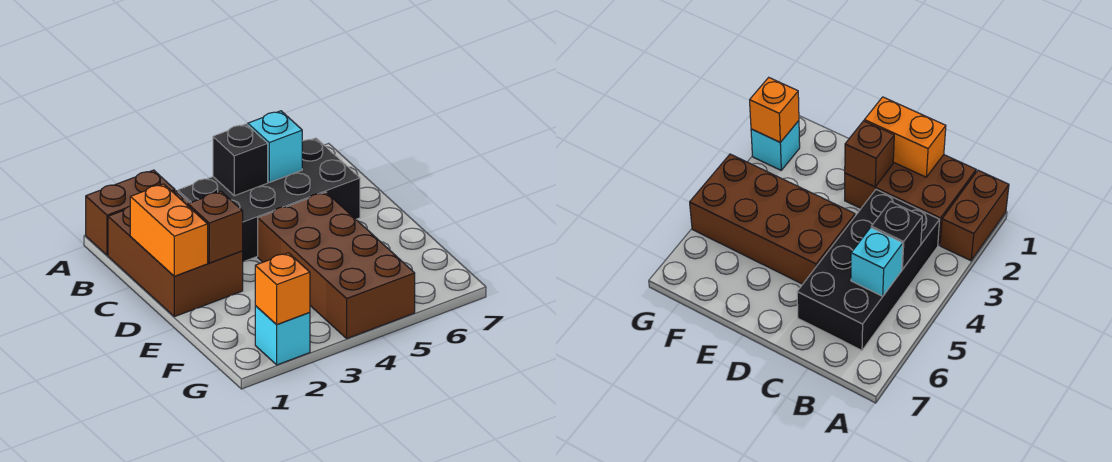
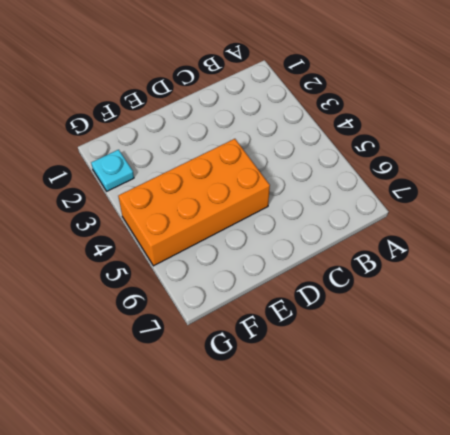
orange brick D4:G5 level 1 -> brown brick D4:G5 level 1
cyan plate G2 level 1 -> cyan brick G2 level 1
none -> brown brick A1:A2 level 1
none -> brown brick B1:D2 level 1

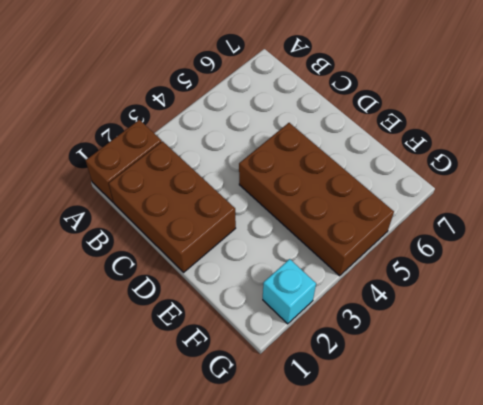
none -> black brick B3:C6 level 1
none -> black brick B4 level 2

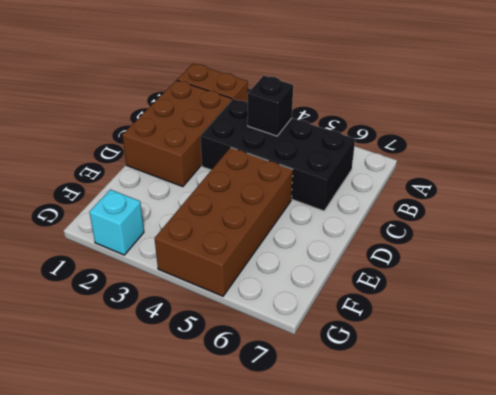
none -> cyan brick B5 level 2
none -> orange brick C1:D1 level 2

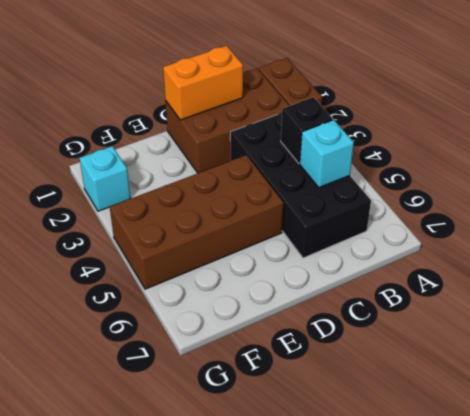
none -> brown brick D2 level 2
none -> orange brick G2 level 2

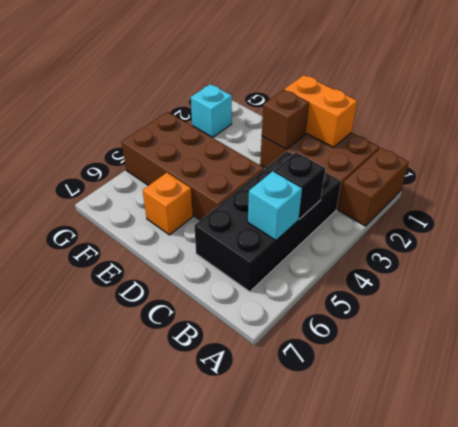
orange brick E6 level 1 -> orange brick G2 level 2

